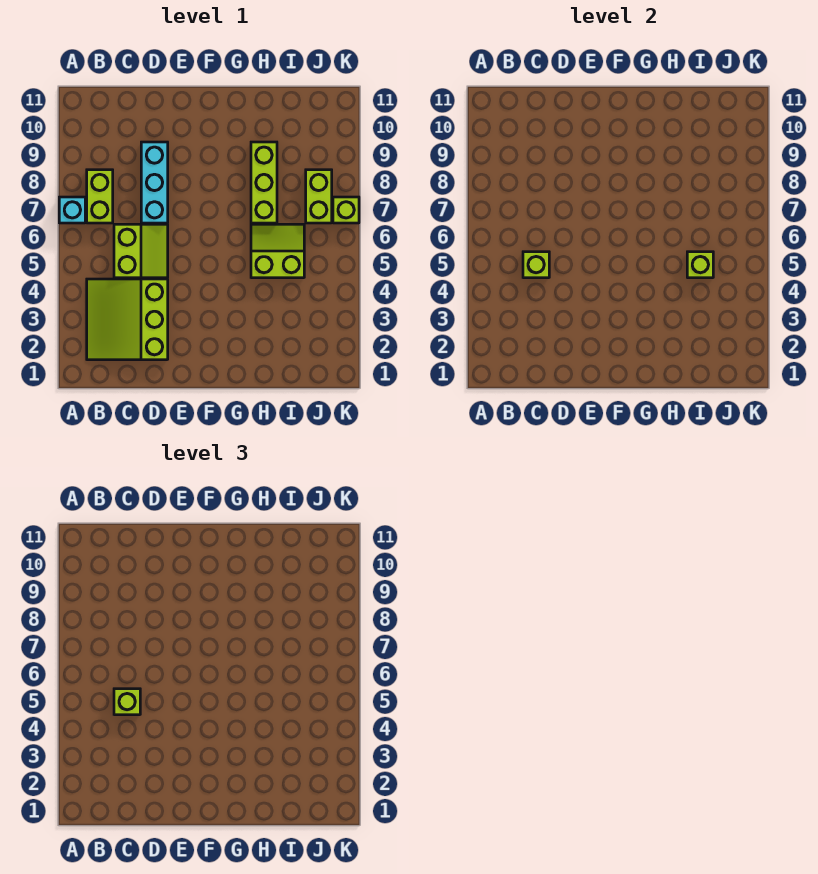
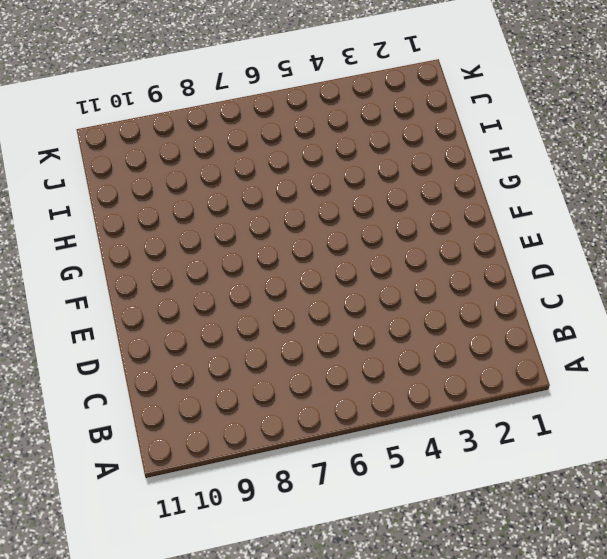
none -> cyan brick A7 level 1
none -> lime slope B2:D4 level 1 top D
none -> lime brick B7:B8 level 1

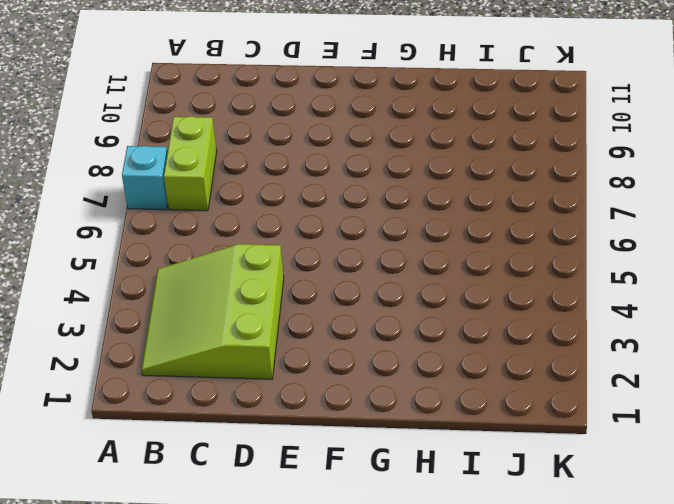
none -> lime slope C5:D6 level 1 top C
none -> cyan brick D7:D9 level 1
none -> lime slope H5:I6 level 1 top 5

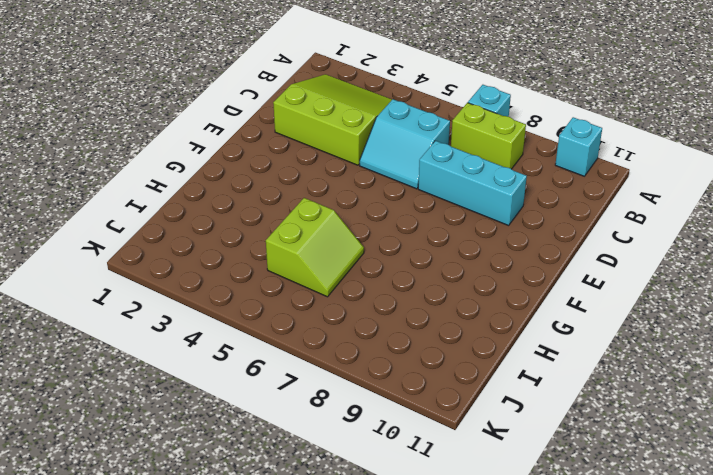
cyan brick A10 level 1 -> none
cyan slope C5:D6 level 1 top C -> lime slope C5:D6 level 1 top C
none -> lime brick H7:H9 level 1
none -> lime brick J7:J8 level 1
none -> lime brick K7 level 1

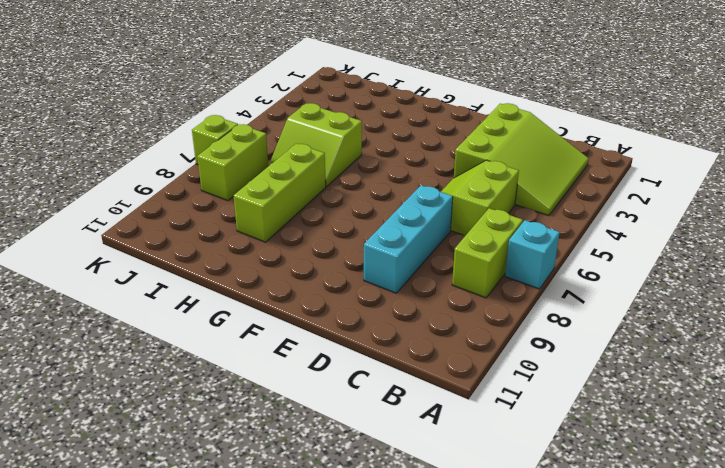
none -> lime brick C5 level 2
none -> lime brick I5 level 2
none -> lime brick C5 level 3

